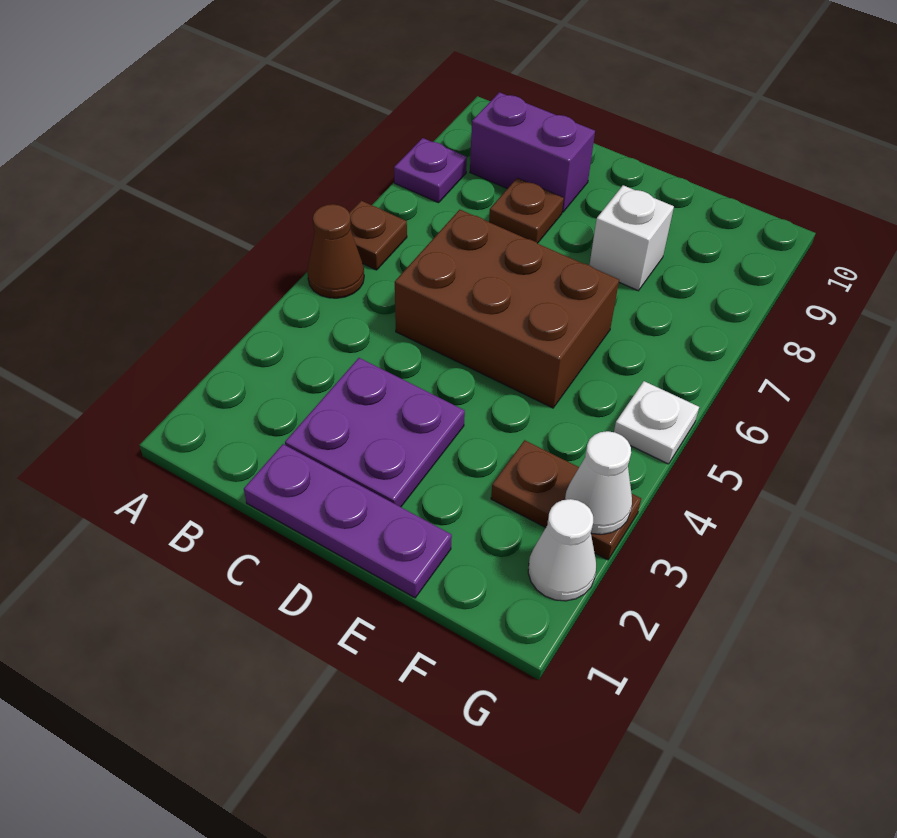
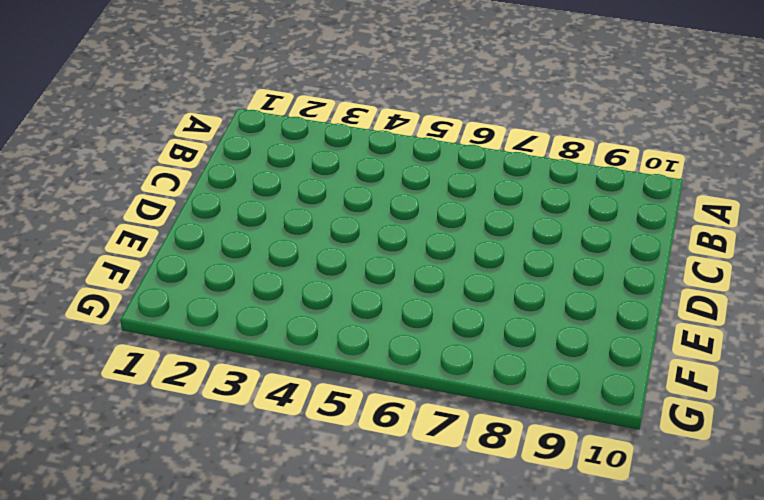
none -> brown cone A5 level 1
none -> brown plate A6 level 1
none -> purple plate A8 level 1

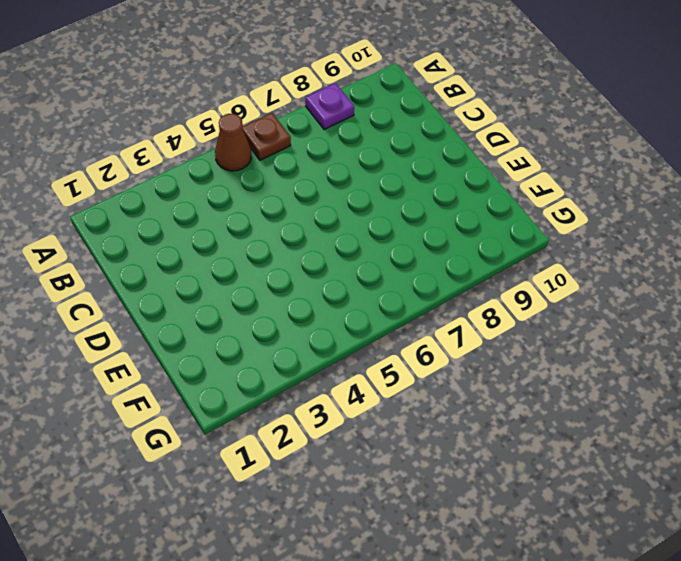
none -> purple brick B9:C9 level 1
none -> purple plate C1:E1 level 1
none -> purple plate C2:D3 level 1

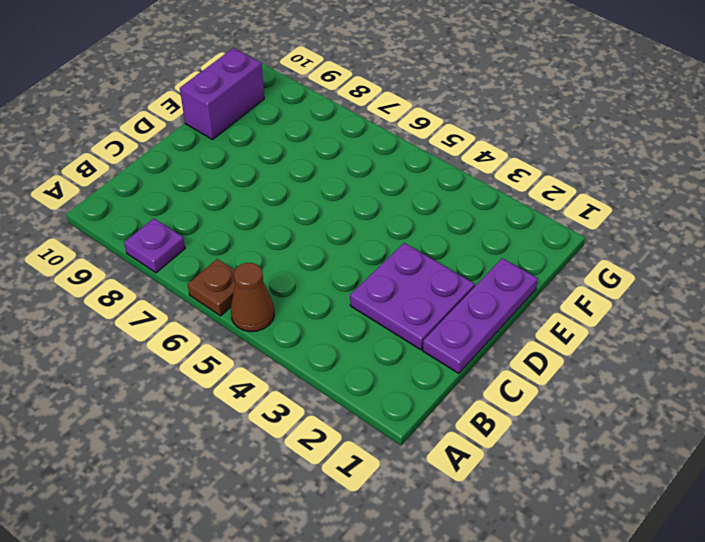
purple brick E10:F10 level 1 -> purple brick B9:C9 level 1
none -> brown brick C5:E6 level 1
none -> brown plate C8 level 1
none -> white brick E8 level 1

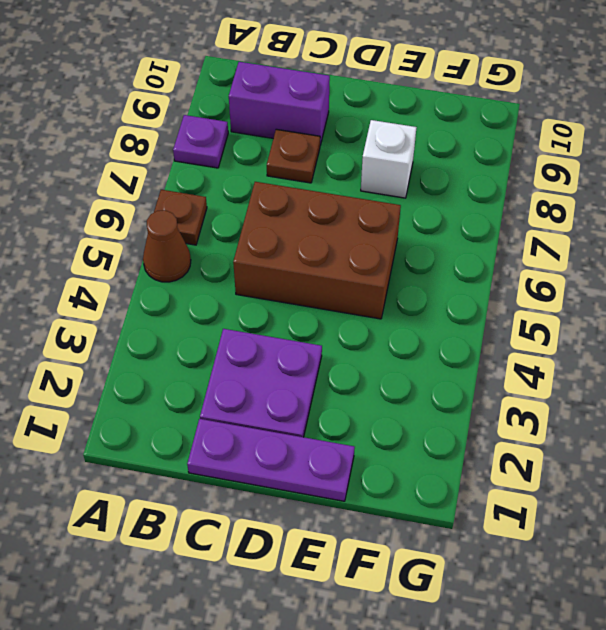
none -> brown plate F3:G3 level 1
none -> white cone G2 level 1
none -> white plate G5 level 1

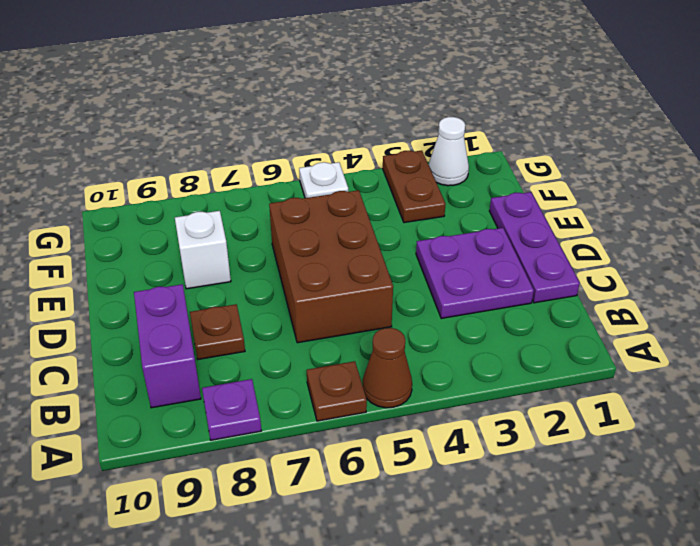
none -> white cone G3 level 2

